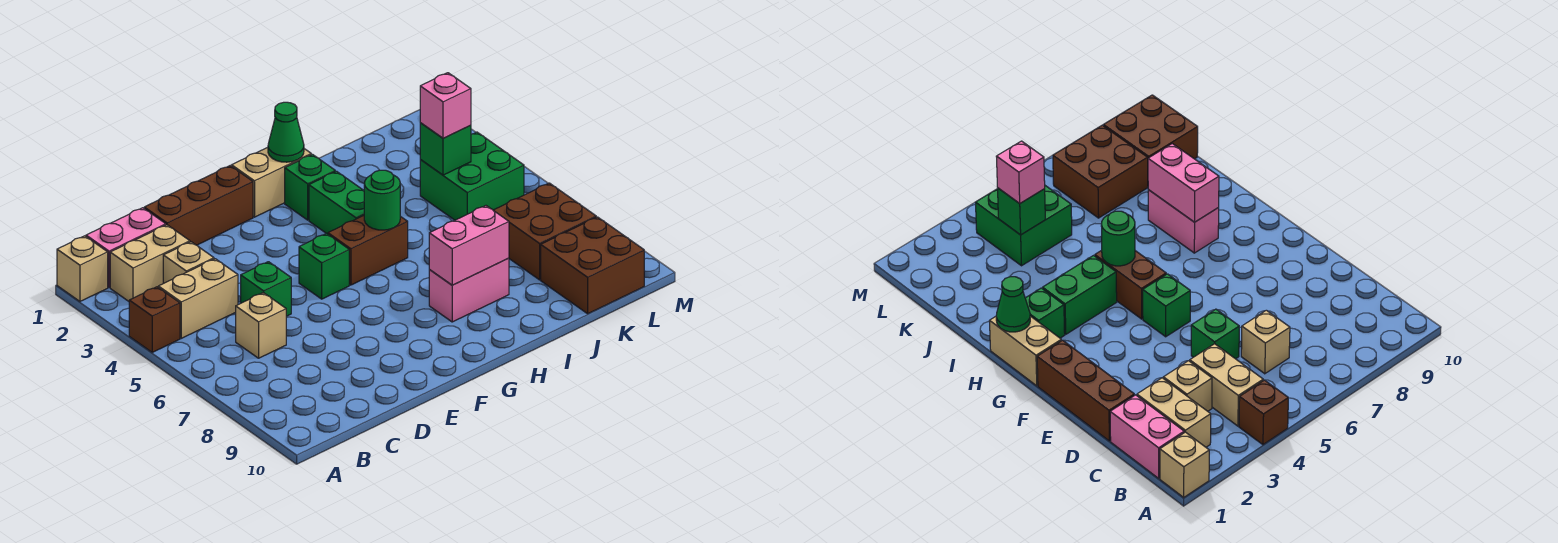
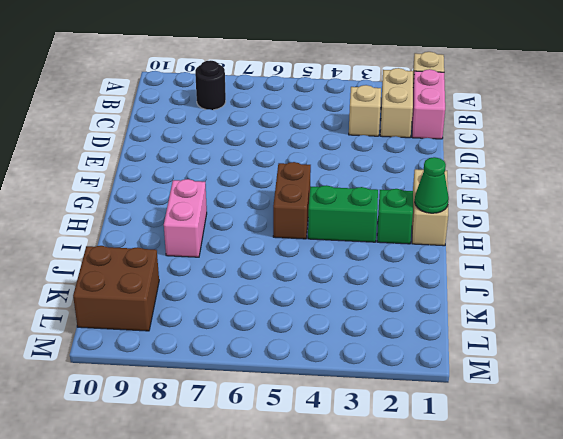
black round brick B8 level 1 -> none
none -> brown brick A4 level 1
none -> tan brick B4:C4 level 1
none -> tan brick C6 level 1

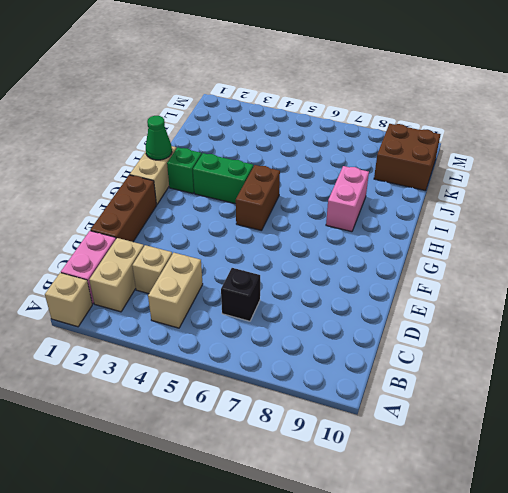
black brick C6 level 1 -> tan brick C6 level 1
none -> brown brick A4 level 1
none -> green brick D5 level 1
none -> green brick F5 level 1

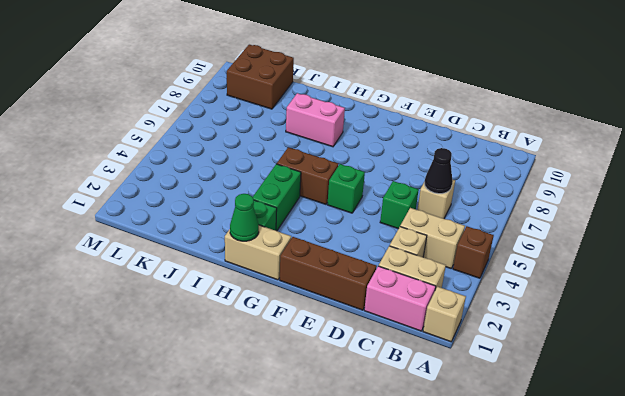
black cone C6 level 2 -> none
none -> green brick K4:L5 level 1
none -> brown brick K7:L8 level 1
none -> green round brick H5 level 2

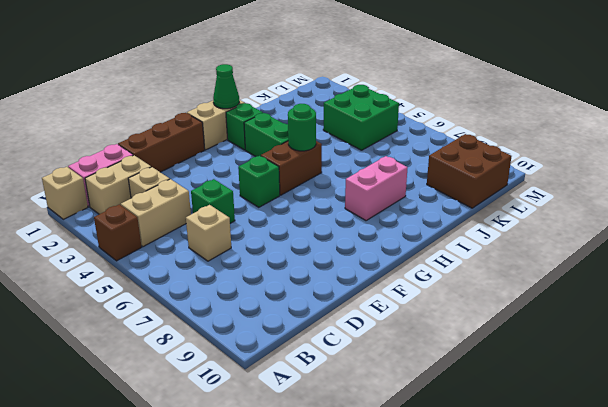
none -> brown brick K7:L8 level 1
none -> pink brick H8:I8 level 2
none -> green brick K4 level 2

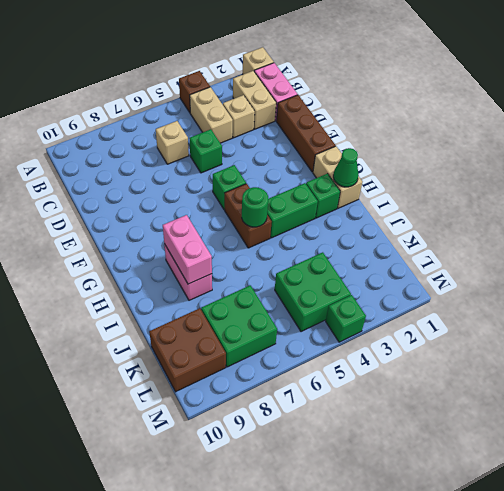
green brick K7:L8 level 1 -> brown brick K7:L8 level 1
green brick M4 level 1 -> green brick K4 level 2
none -> pink brick K4 level 3

